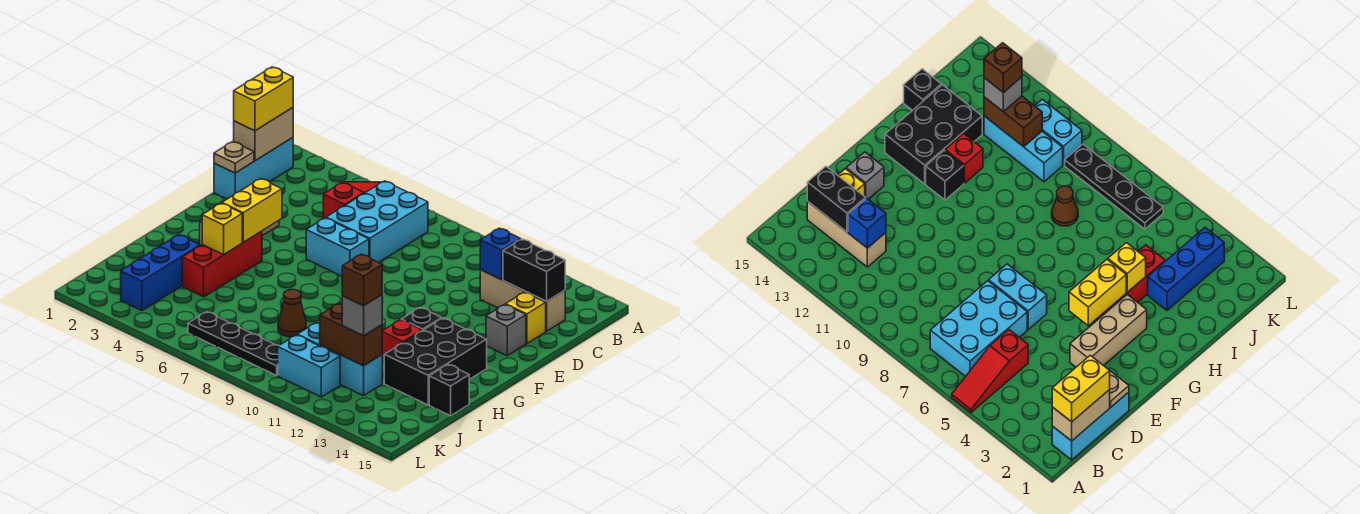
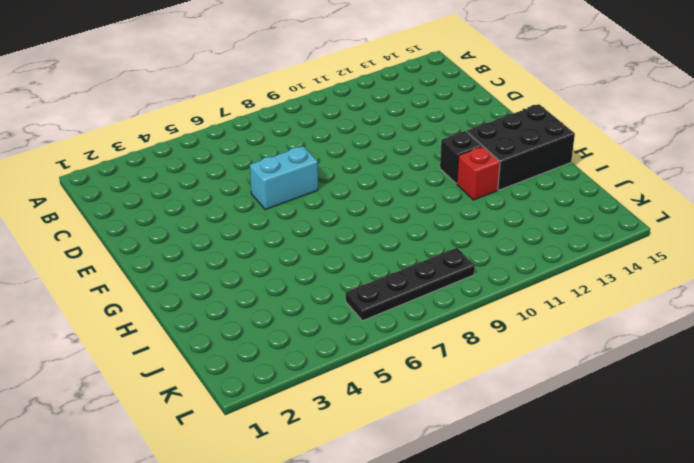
black brick G13:H15 level 1 -> black brick G13:I14 level 1
none -> red slope A5:C5 level 1 top C
none -> cyan brick B1:D1 level 1
none -> cyan brick B6:D7 level 1

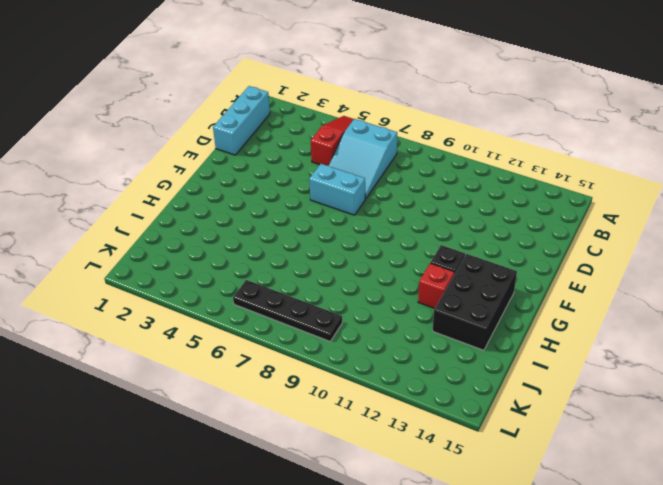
cyan slope B6:D7 level 1 top B -> cyan brick B6:D7 level 1
none -> tan brick C12:C14 level 1
none -> yellow brick D14 level 1
none -> tan brick E3:G3 level 1

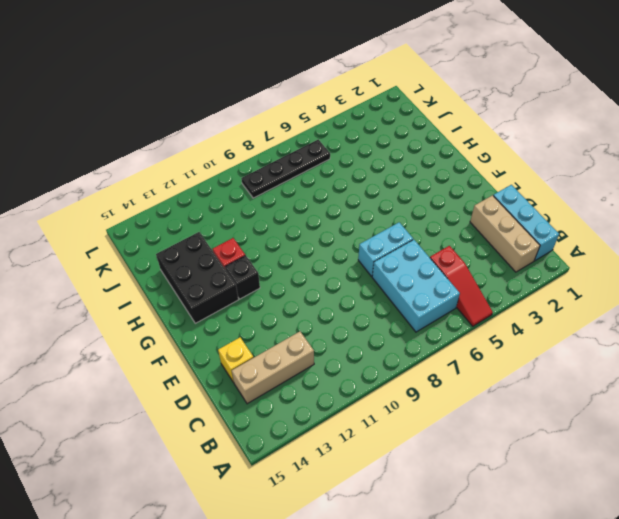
tan brick B2:D2 level 1 -> tan brick E3:G3 level 1
none -> grey brick E14 level 1
none -> red brick G4:I4 level 1
none -> blue brick I3:K3 level 1

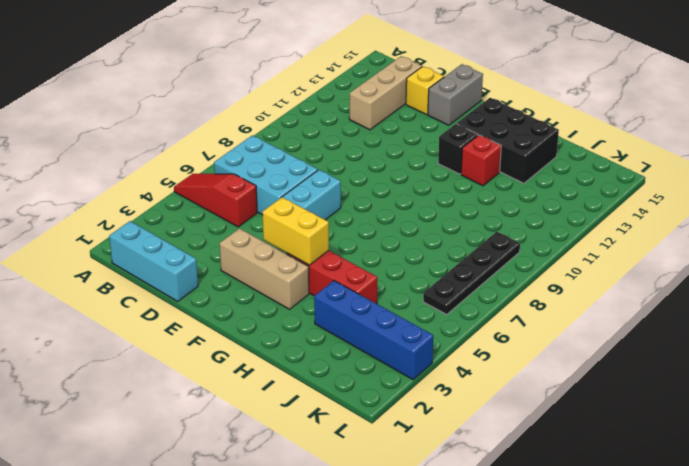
grey brick E14:E15 level 1 -> grey brick E14 level 1
blue brick I3:L3 level 1 -> blue brick I3:K3 level 1
none -> brown cone I8 level 1
none -> black brick I15 level 1
none -> cyan brick J10:J12 level 1

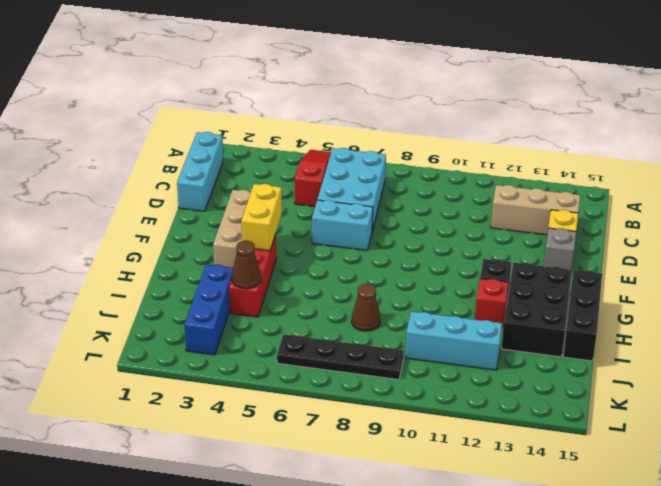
black brick G15:I15 level 1 -> black brick I15 level 1
brown cone I4 level 2 -> none
none -> cyan brick K10:K11 level 1
none -> tan brick B1:C1 level 2
none -> blue brick C12 level 2

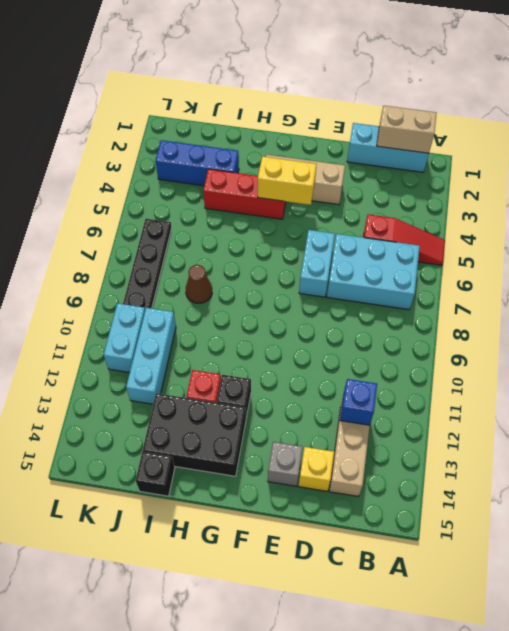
none -> black brick C13:C14 level 2
none -> tan plate D1 level 2
none -> yellow brick H4 level 2

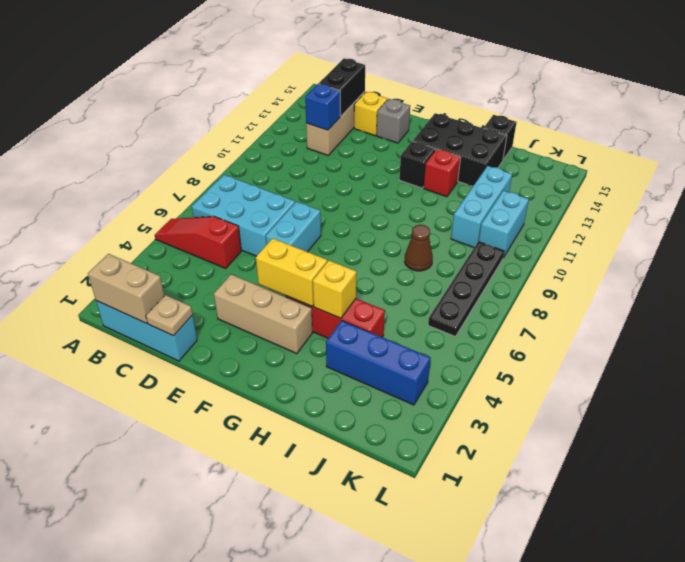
none -> brown brick J11:J12 level 2
none -> yellow brick B1:C1 level 3
none -> grey brick J12 level 3

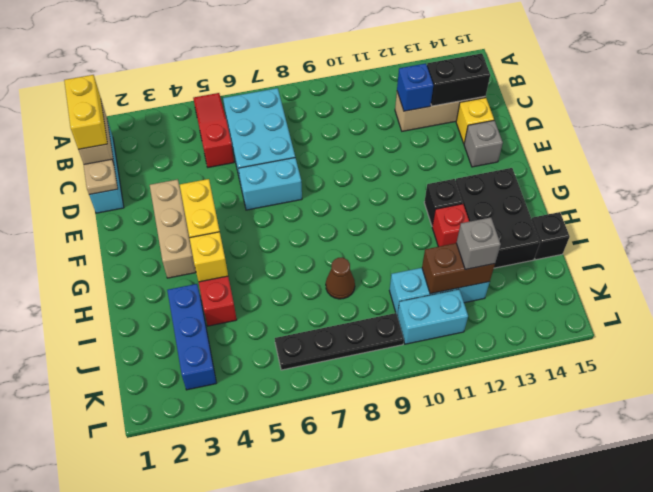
none -> brown brick J12 level 4

